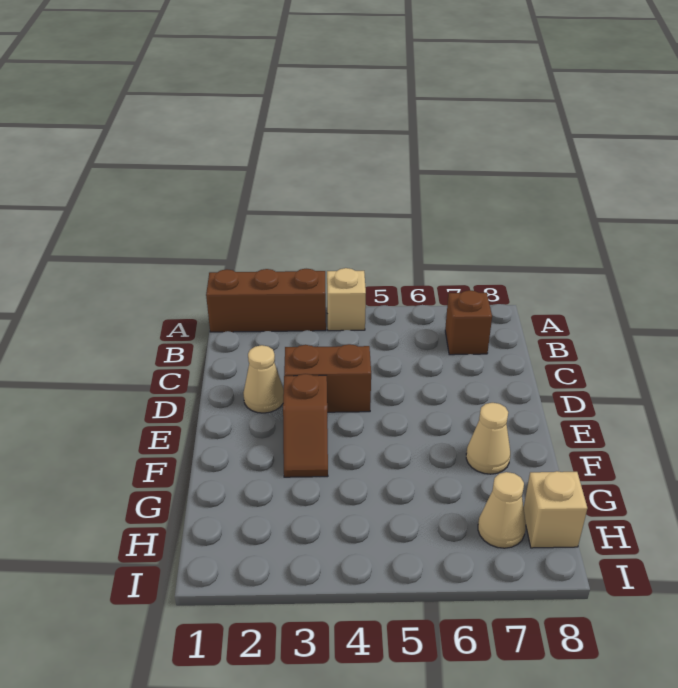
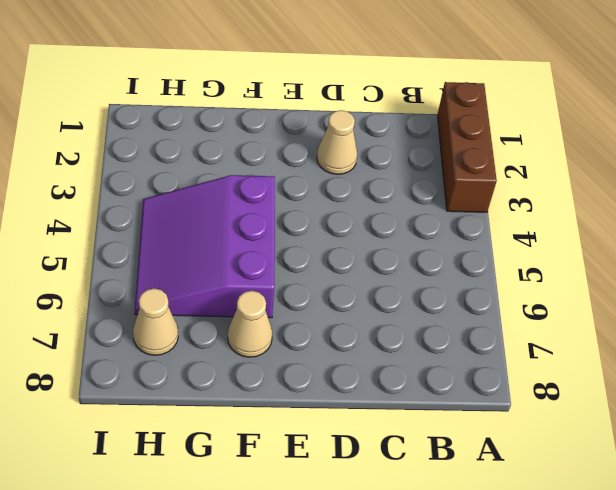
purple slope F4:H6 level 1 top F -> none
none -> tan brick A4 level 1
none -> brown brick B7 level 1

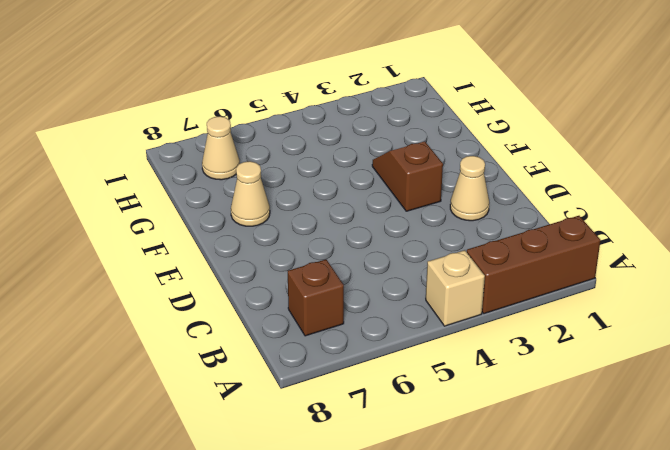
none -> brown brick D3:D4 level 1
none -> tan brick H8 level 1

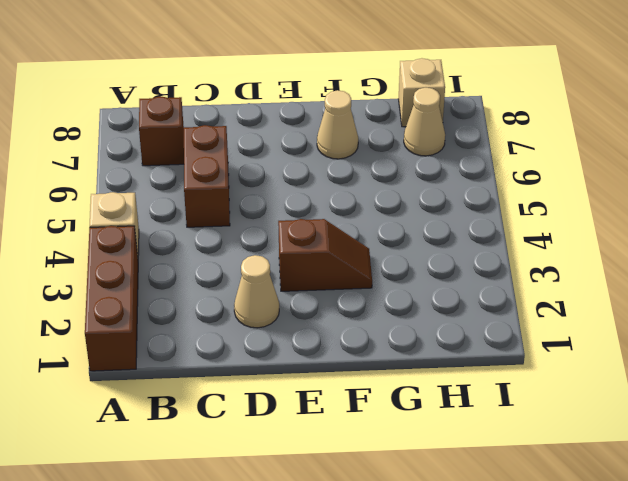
brown brick C5:C6 level 1 -> brown brick D3:D4 level 1

